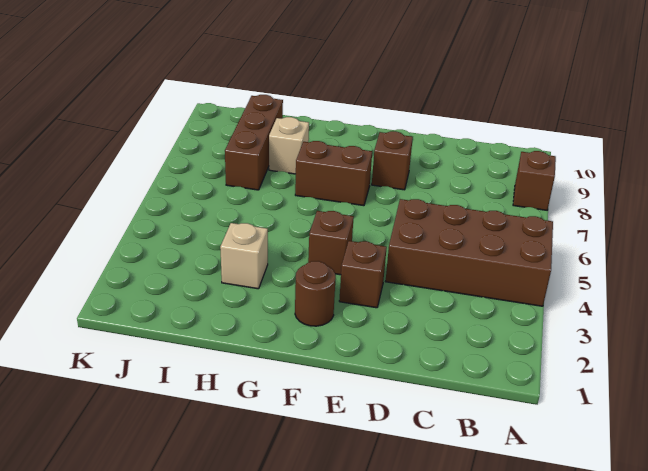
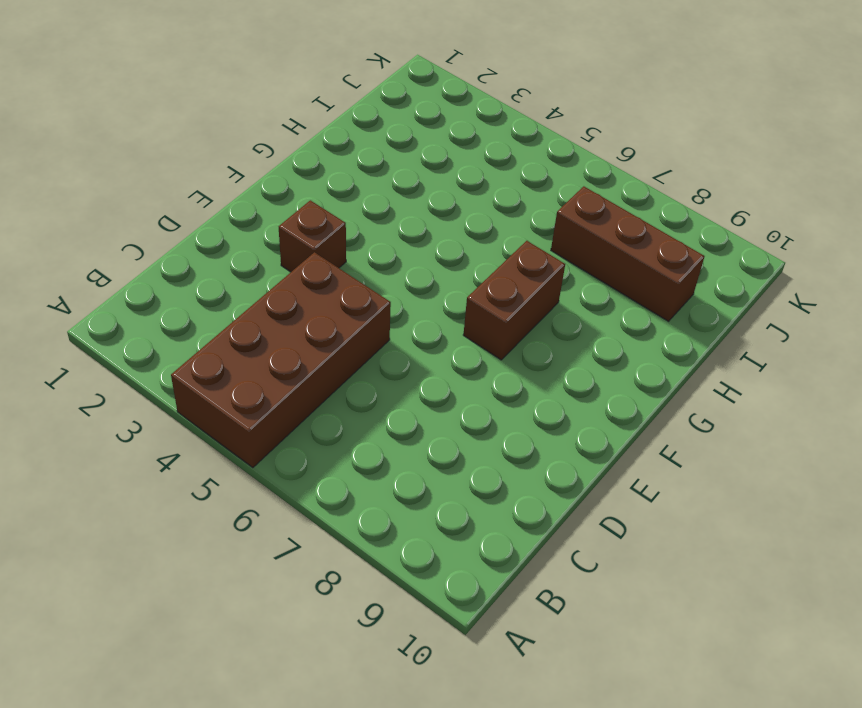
none -> brown brick A8 level 1
none -> brown brick E8 level 1

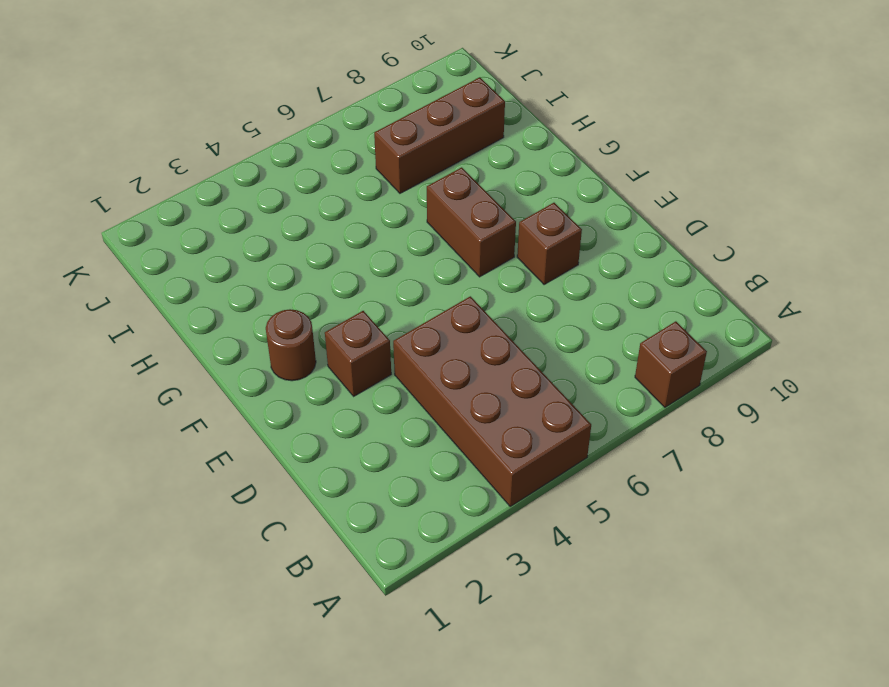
none -> brown brick F4 level 1
none -> tan brick H3 level 1

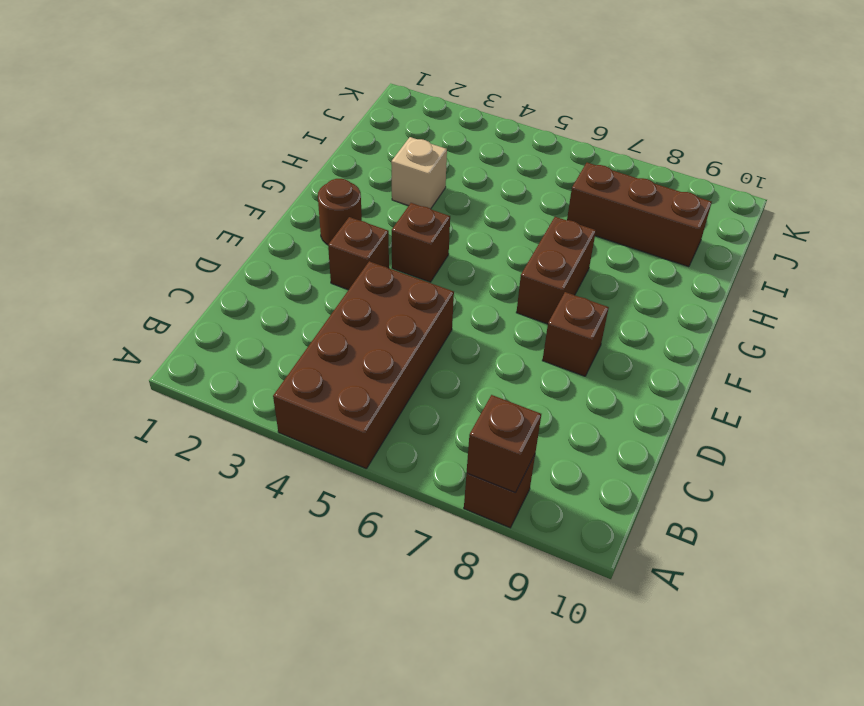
brown brick A8 level 2 -> none
none -> tan brick H8 level 1

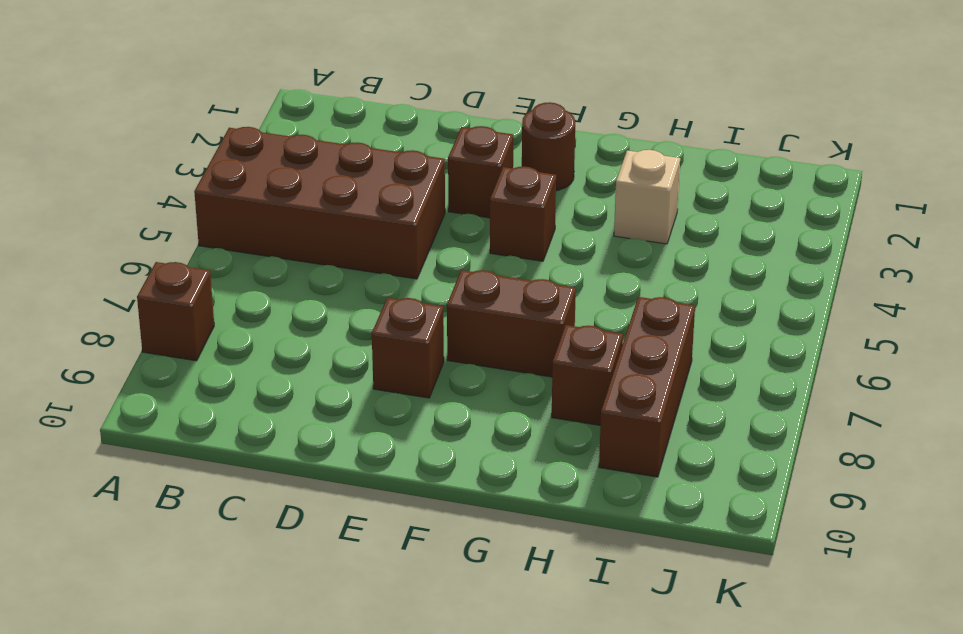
brown brick H8 level 1 -> tan brick H8 level 1

